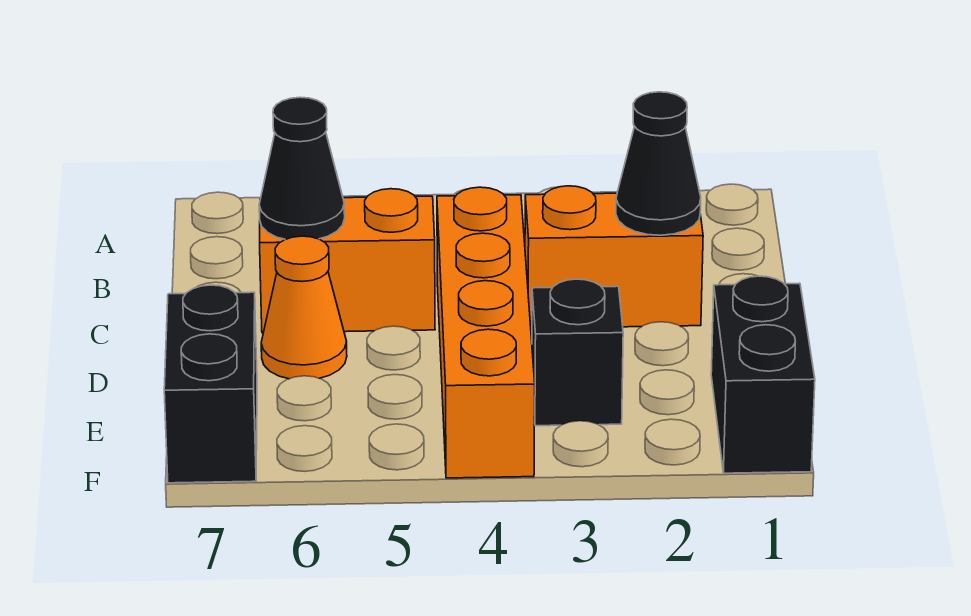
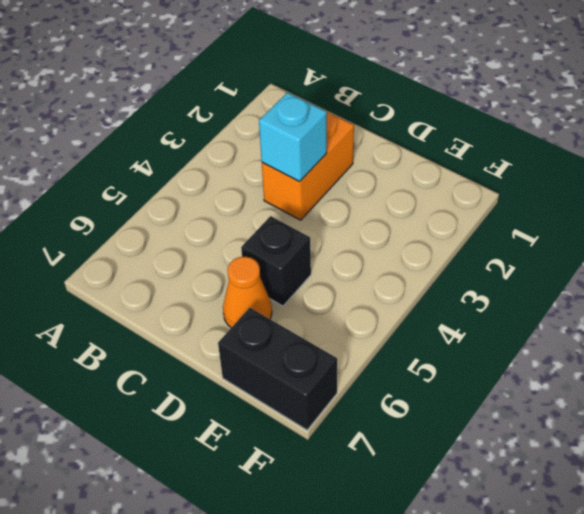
cyan brick C3 level 2 -> none
black brick D5 level 1 -> black brick E3 level 1
none -> orange brick C4:F4 level 1
none -> orange brick C5:C6 level 1

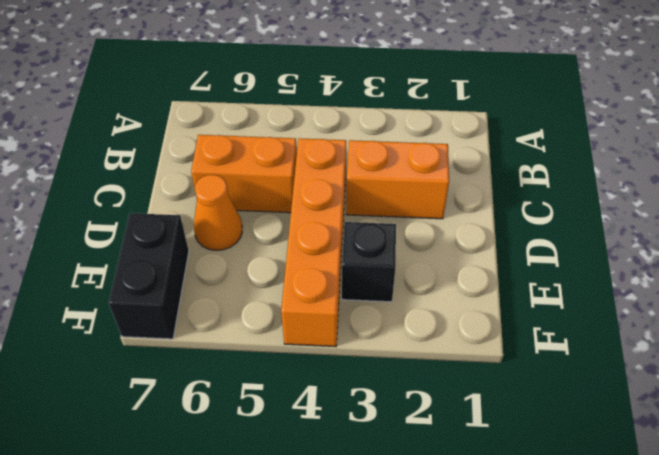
none -> black brick E1:F1 level 1
none -> black cone C2 level 2

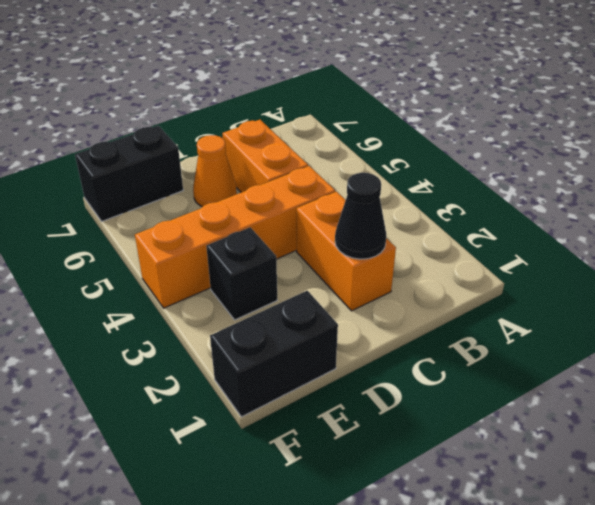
none -> black cone C6 level 2

